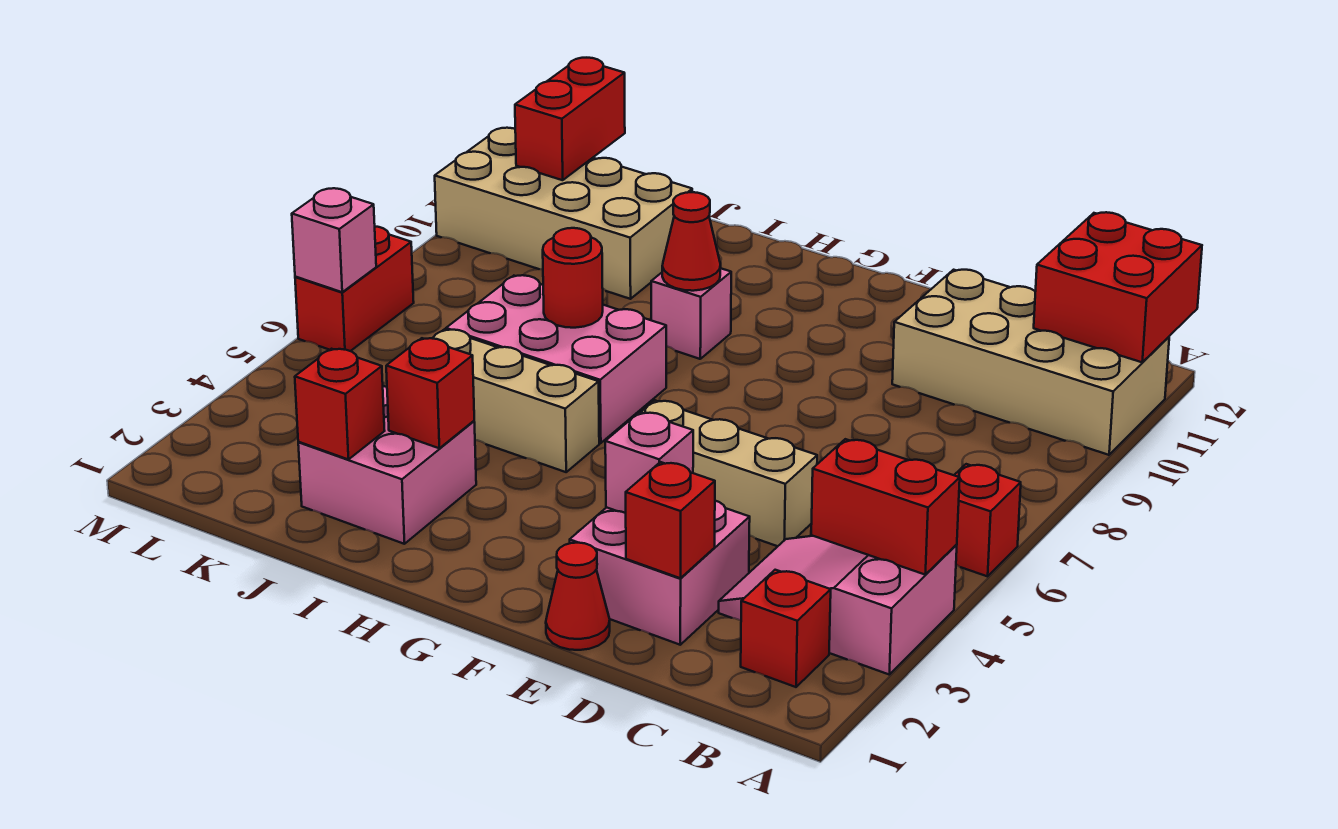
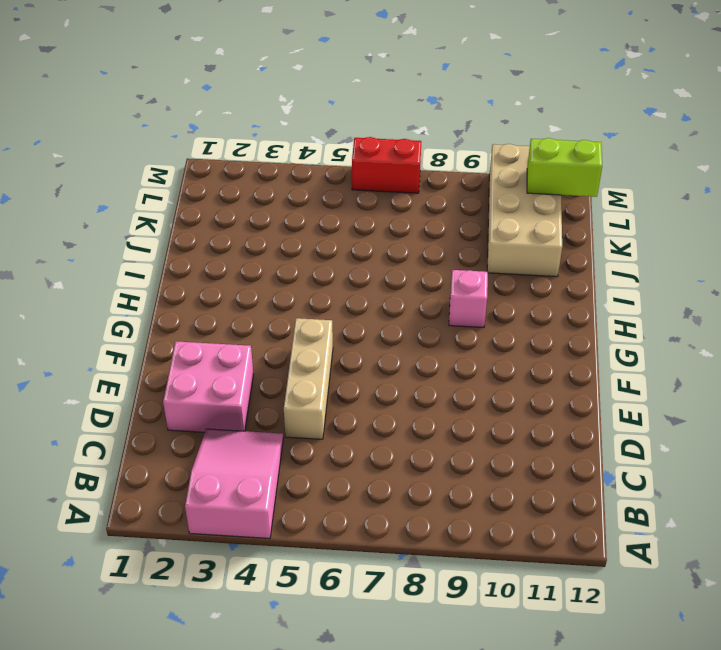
lime brick L11:L12 level 2 -> red brick L11:L12 level 2
none -> red brick A6 level 1
none -> tan brick A10:D11 level 1
none -> red brick B2 level 1

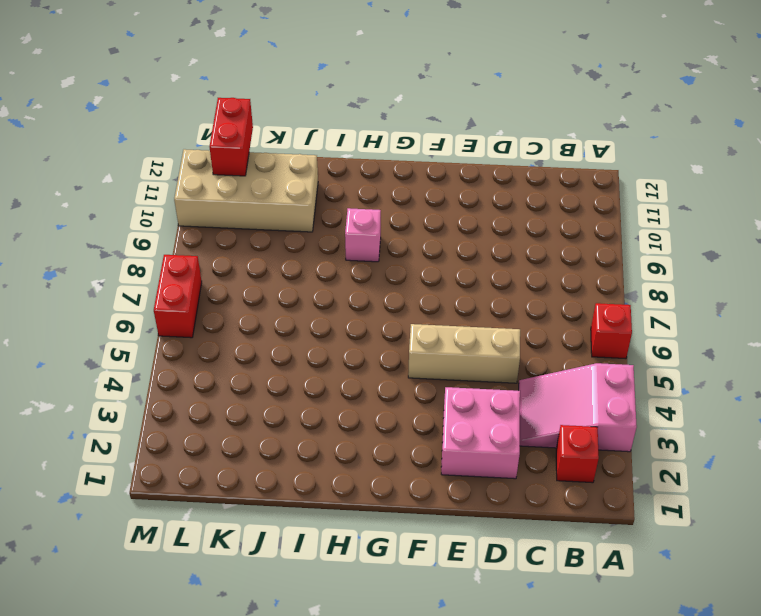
none -> tan brick A10:D11 level 1
none -> red cone E1 level 1
none -> tan brick H5:J5 level 1

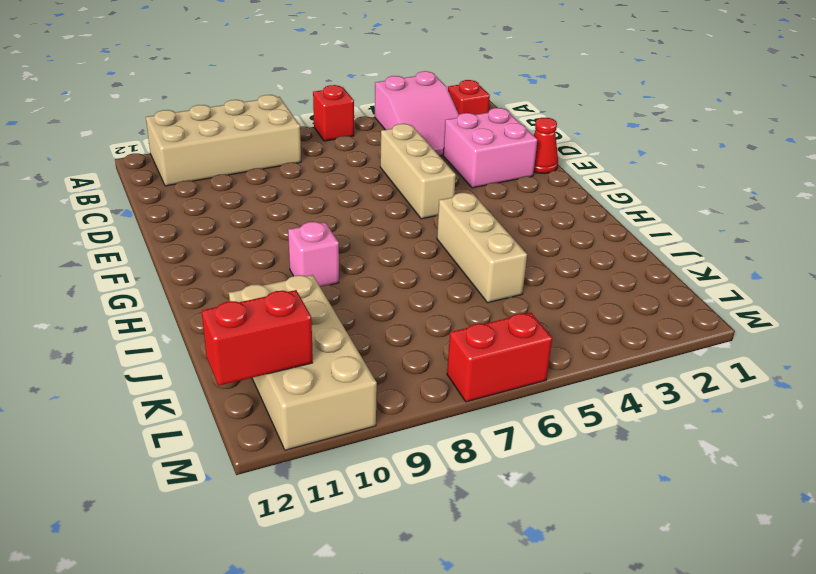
tan brick A8:B11 level 1 -> tan brick A10:D11 level 1
none -> pink brick H6:J7 level 1
none -> pink brick I2:J3 level 1
none -> red brick A4:B4 level 2

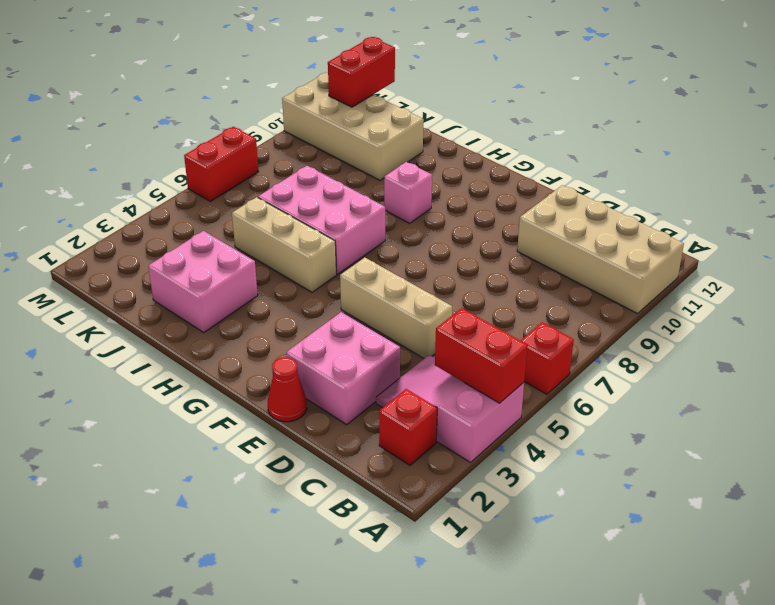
none -> red brick A11:B12 level 2
none -> red brick D2 level 2
none -> pink brick E3 level 2

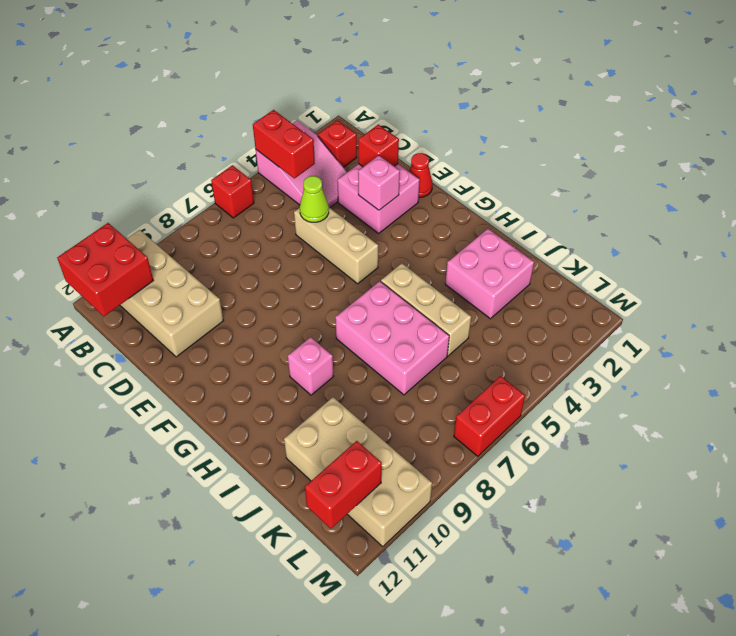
lime cone D5 level 2 -> none
none -> red cone H9 level 2
none -> red brick I3 level 2
none -> red round brick I7 level 2

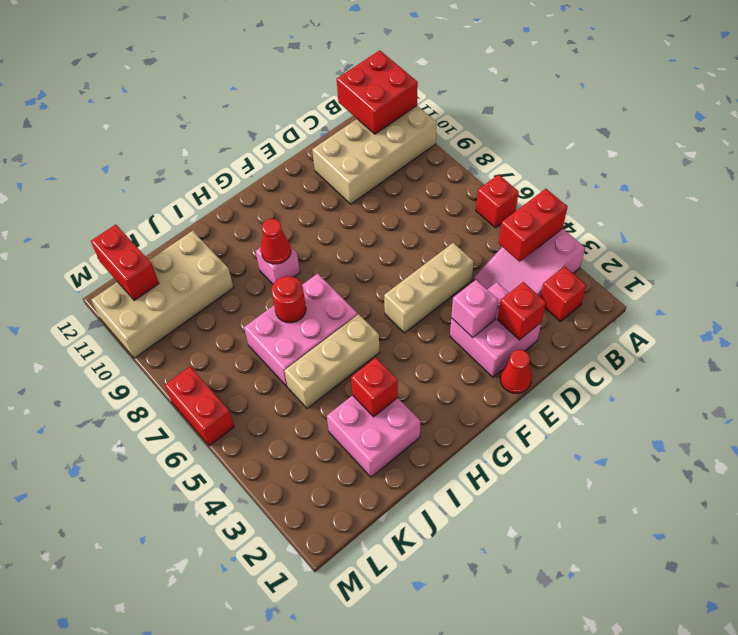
none -> red brick J2 level 2
none -> pink brick M6 level 2

